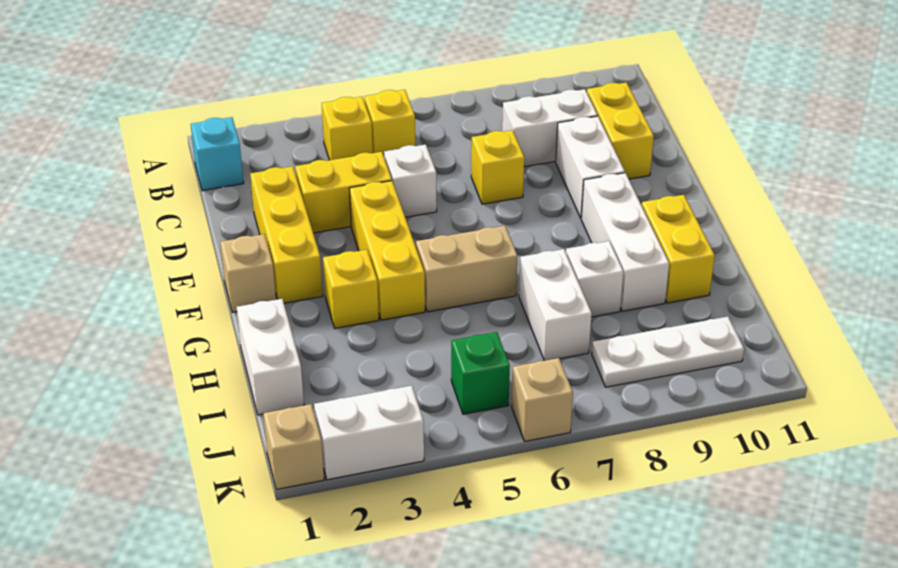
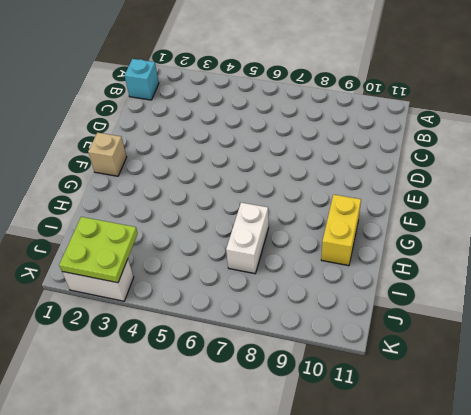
lime plate J2:K3 level 2 -> none
none -> yellow brick B4 level 1
none -> yellow brick B5 level 1
none -> white brick C8:C9 level 1

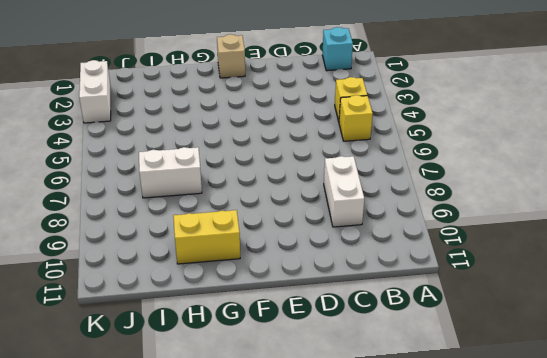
none -> yellow brick C10:D10 level 1
none -> yellow brick D2:F2 level 1
none -> yellow brick D3:D4 level 1

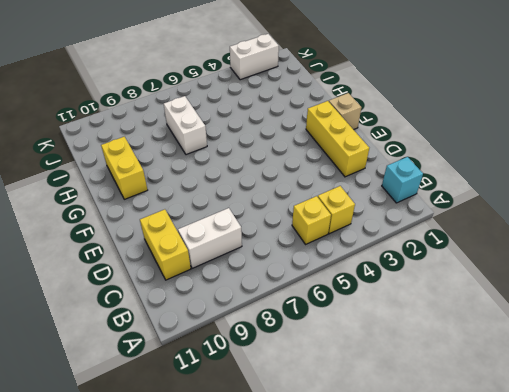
none -> yellow brick D3:D4 level 1
none -> white brick D5 level 1
none -> yellow brick D7 level 1

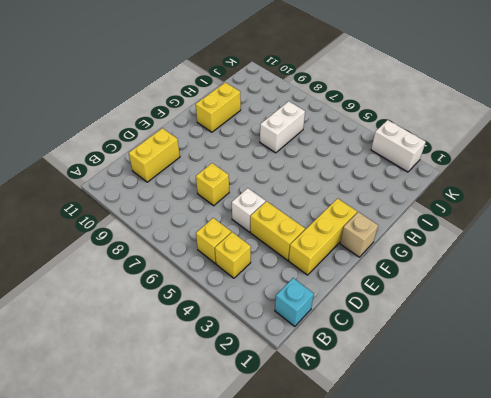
none -> white brick C8:C9 level 1
none -> white brick D9:E9 level 1
none -> yellow brick E4:G4 level 1

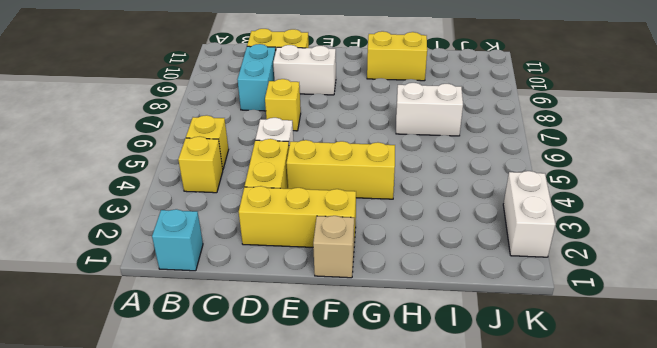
cyan brick C8:C9 level 1 -> white brick C8:C9 level 1
none -> white brick F9:H9 level 1
none -> yellow brick G3 level 1
none -> tan brick G5:G6 level 1

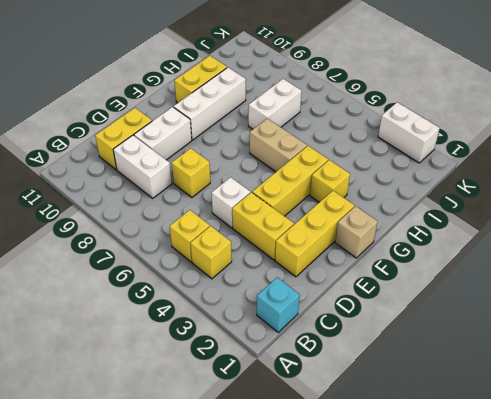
none -> white brick H1:I1 level 1
none -> white brick H8 level 1
none -> green brick J5 level 1

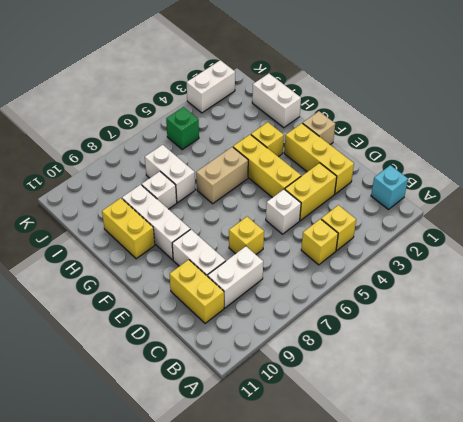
none -> white plate J8:J10 level 1
none -> tan brick K1 level 1
none -> tan brick K6 level 1

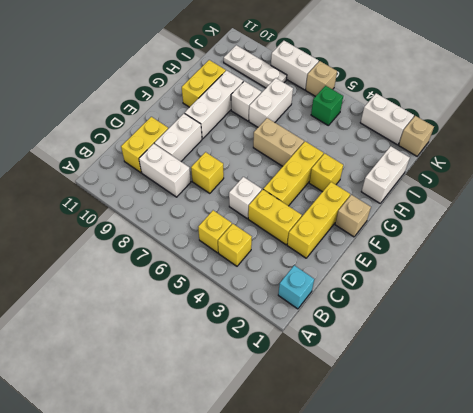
white brick K7:K8 level 1 -> none

